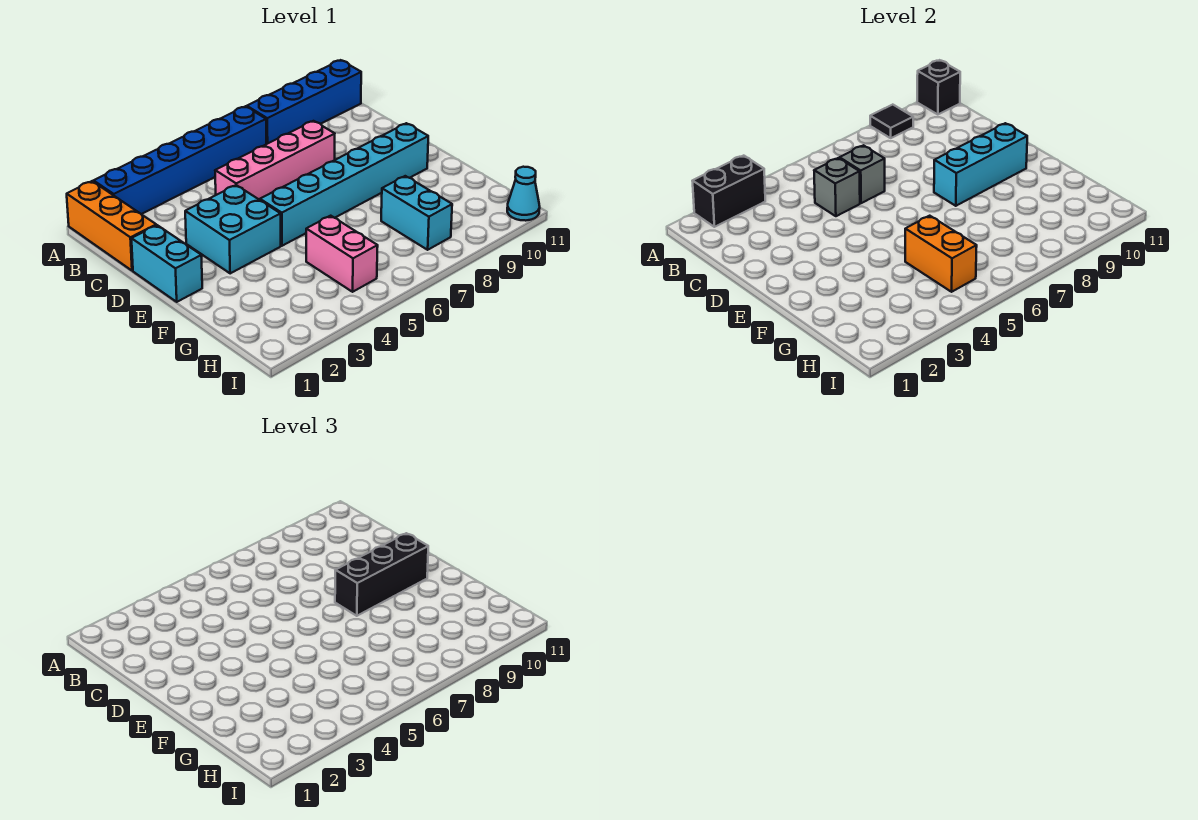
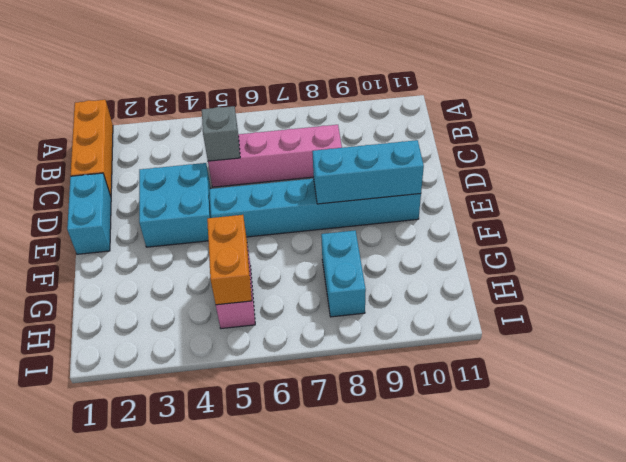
none -> blue brick A2:A7 level 1
none -> blue brick A8:A11 level 1
none -> cyan cone I11 level 1

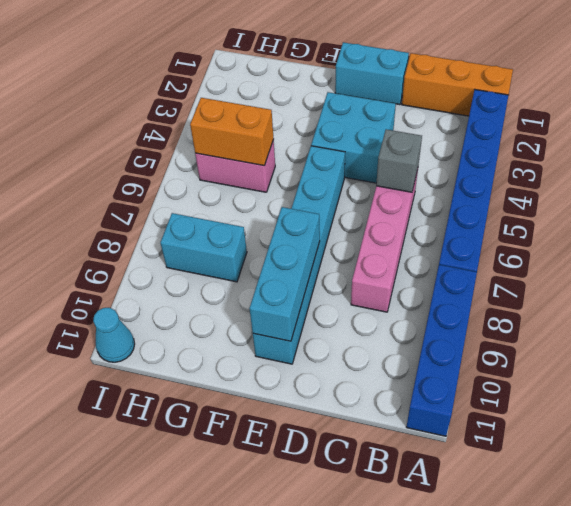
none -> black brick A2:A3 level 2
none -> black tile A9 level 2
none -> black brick A11 level 2

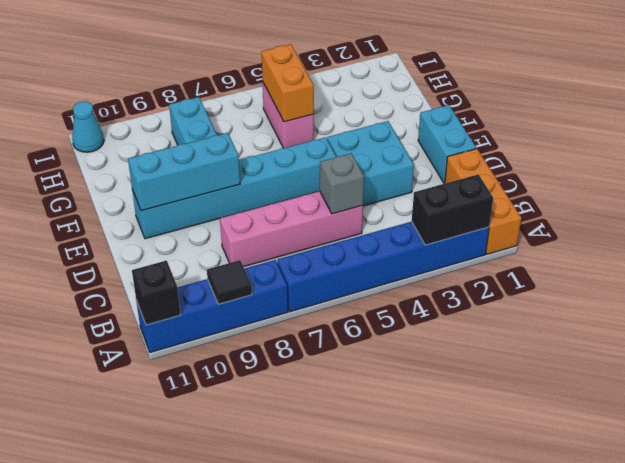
none -> grey brick C6 level 2
none -> black brick E8:E10 level 3

